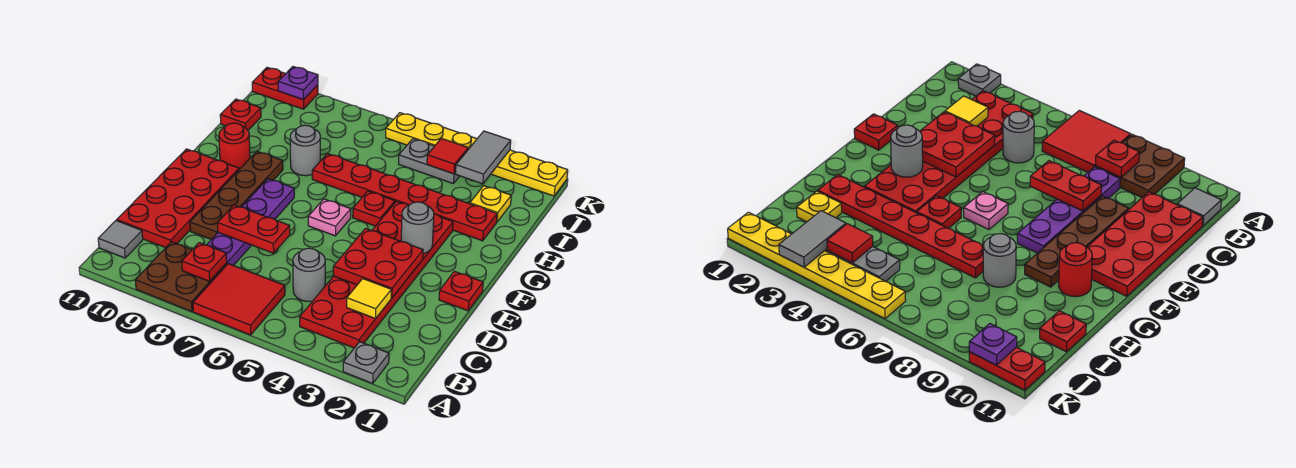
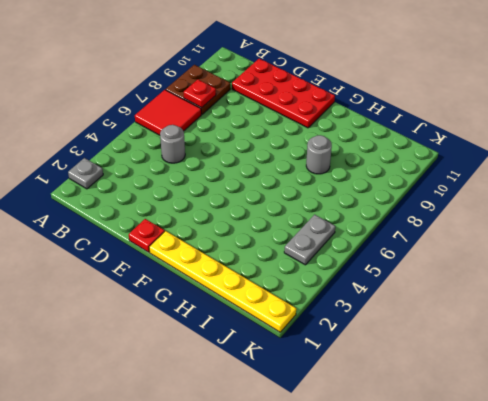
yellow plate F1:K1 level 1 -> yellow plate K1:K6 level 1
none -> red plate B3:G4 level 1
none -> grey tile B11 level 1
none -> purple plate C8:F8 level 1

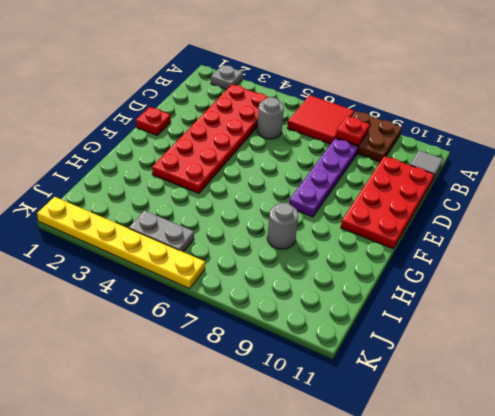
none -> brown plate D9:G9 level 1
none -> pink plate F6 level 1
none -> red plate G5 level 1

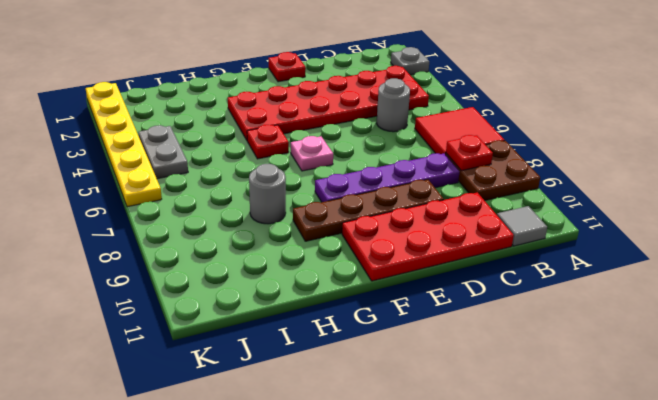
none -> red round brick G10 level 1
none -> red plate H2:H7 level 1
none -> yellow plate I2 level 1

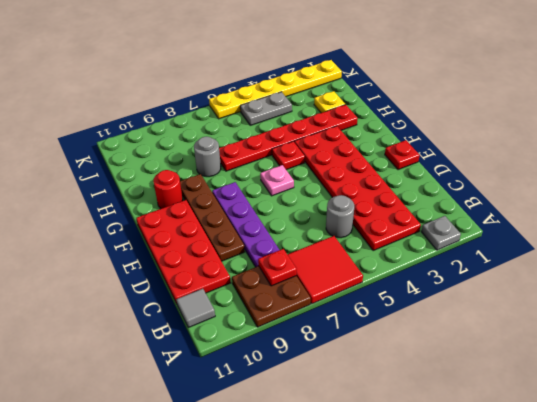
none -> red plate I11 level 1
none -> red plate K10:K11 level 1
none -> yellow tile C3 level 2

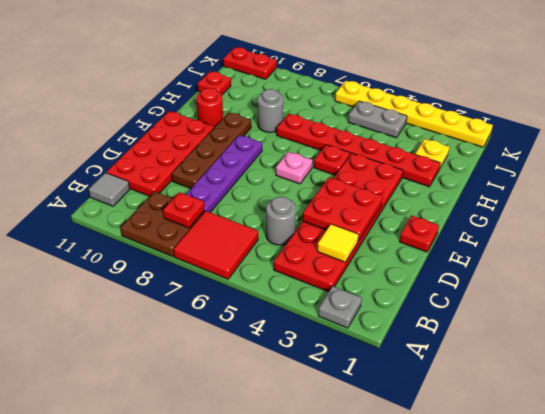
none -> red plate D7:D8 level 2
none -> grey round brick F3 level 2
none -> grey tile J3:K3 level 2

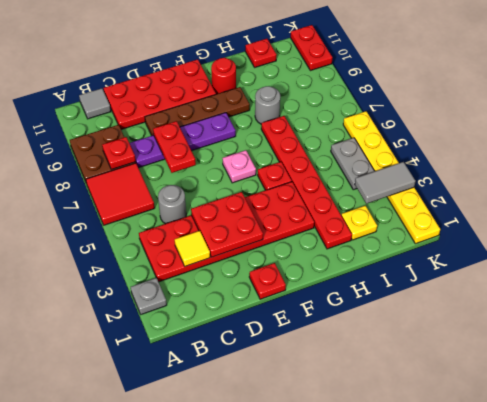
none -> grey round brick F3 level 2
none -> red tile J4 level 2
none -> purple plate K10 level 2

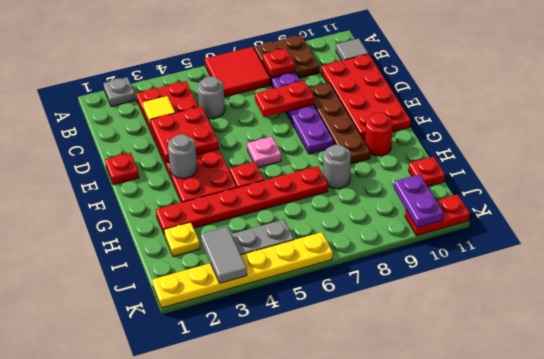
purple plate J10:K10 level 2 -> purple plate K10 level 2
none -> red tile J4 level 2

